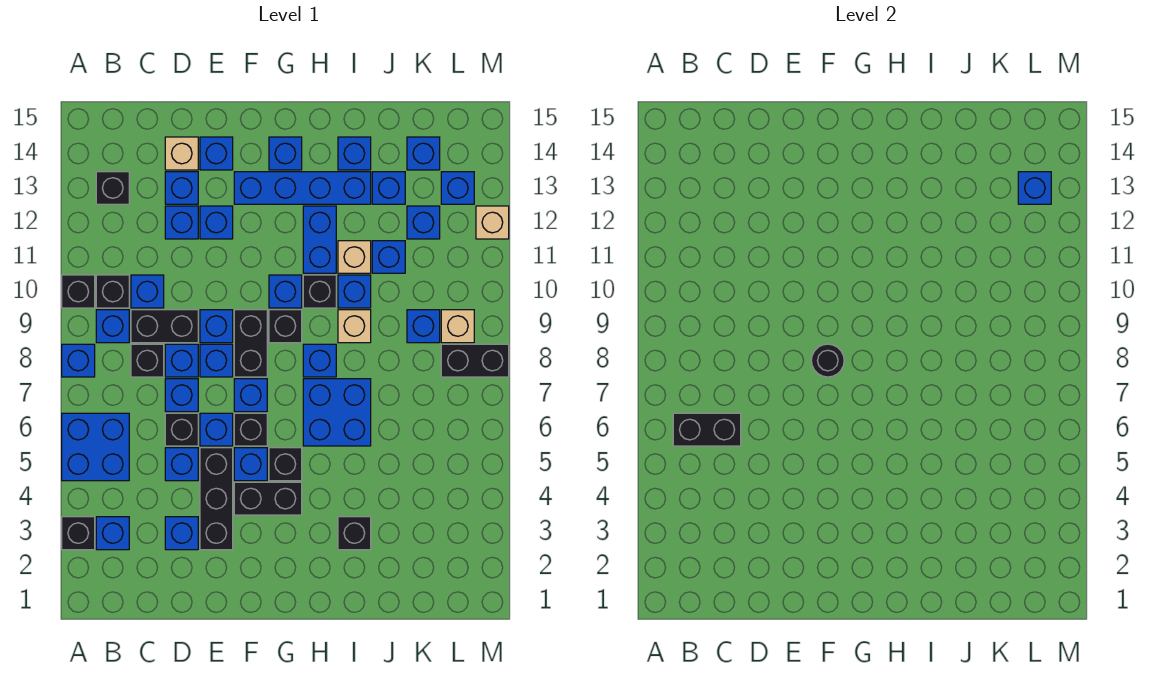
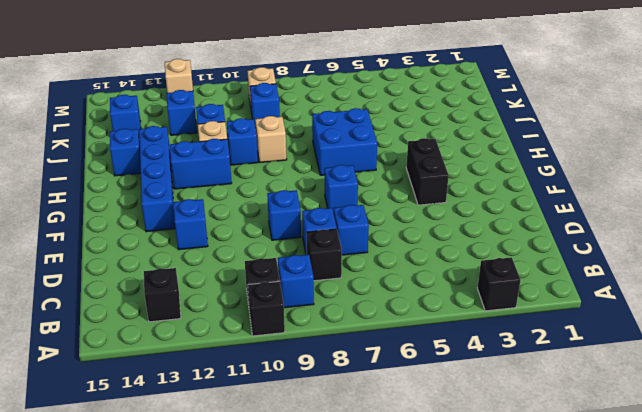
none -> blue brick A5:B6 level 1
none -> blue brick A8 level 1
none -> blue brick B3 level 1
none -> black brick C9:D9 level 1

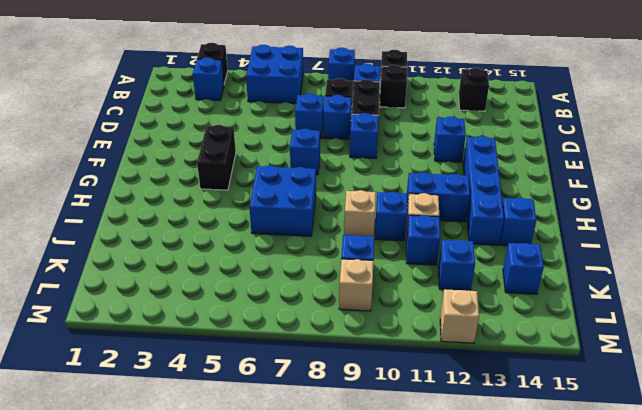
none -> blue brick C10 level 1
none -> blue brick D3 level 1
none -> blue brick D5 level 1
none -> black brick D6 level 1

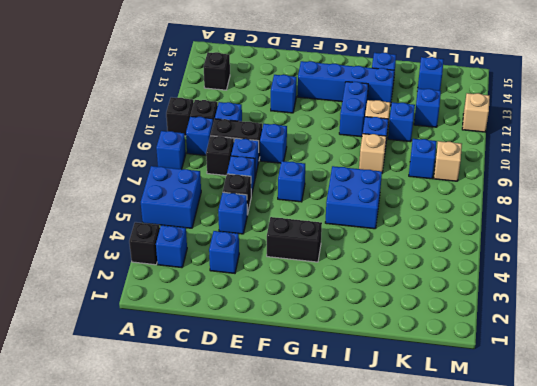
none -> blue brick D12 level 1
none -> blue brick D13 level 1
none -> tan brick D14 level 1
none -> black brick E3:E5 level 1

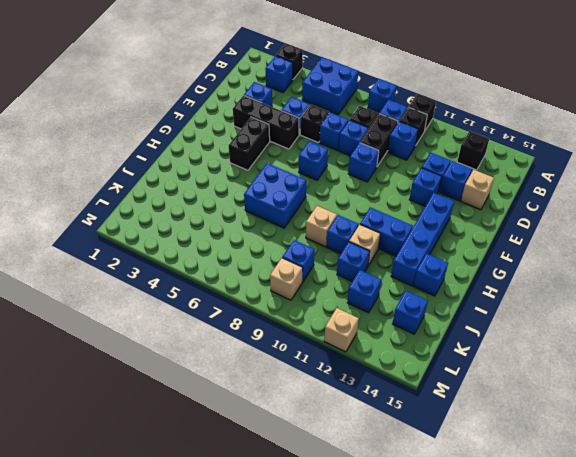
none -> blue brick E6 level 1
none -> blue brick E8 level 1
none -> blue brick E14 level 1
none -> blue brick F5 level 1

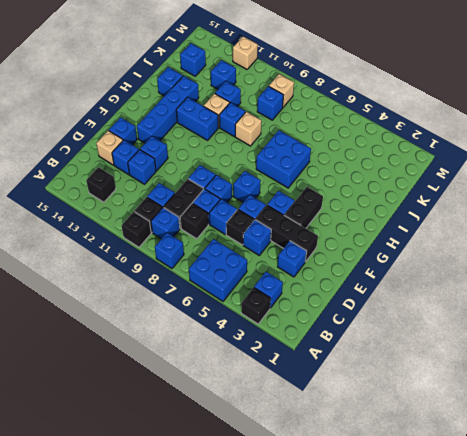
none -> black brick F6 level 1
none -> black brick F8:F9 level 1
none -> black brick G5 level 1
none -> black brick G9 level 1

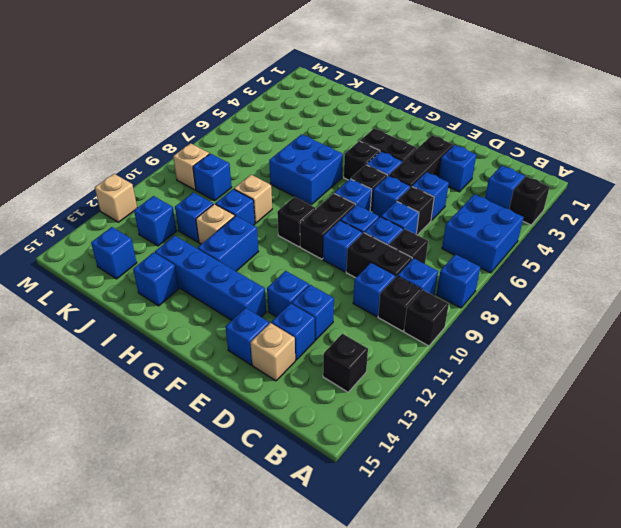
none -> blue brick G10 level 1
none -> blue brick G14 level 1
none -> blue brick H8 level 1
none -> black brick H10 level 1

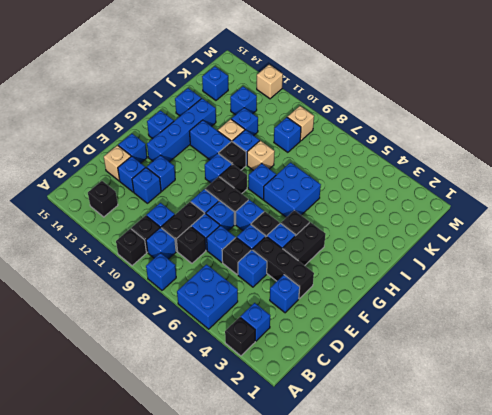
none -> black brick I3 level 1
none -> blue brick J13 level 1
none -> black brick L8:M8 level 1
none -> blue brick L13 level 1

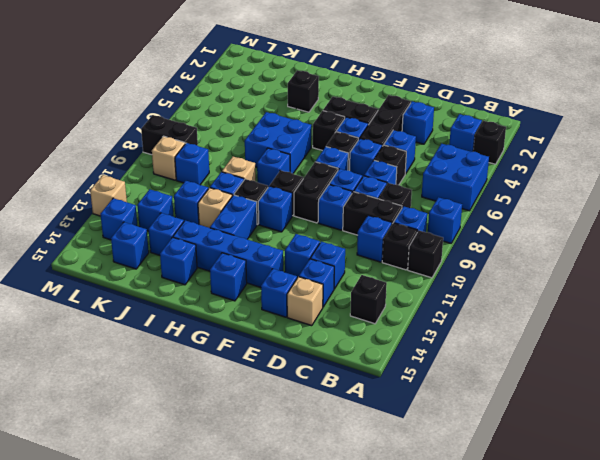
none -> black brick B6:C6 level 2
none -> black round brick F8 level 2
none -> blue brick L13 level 2

